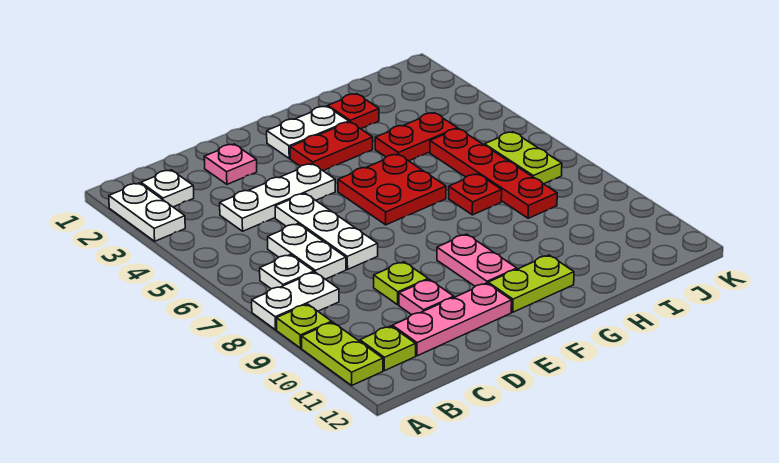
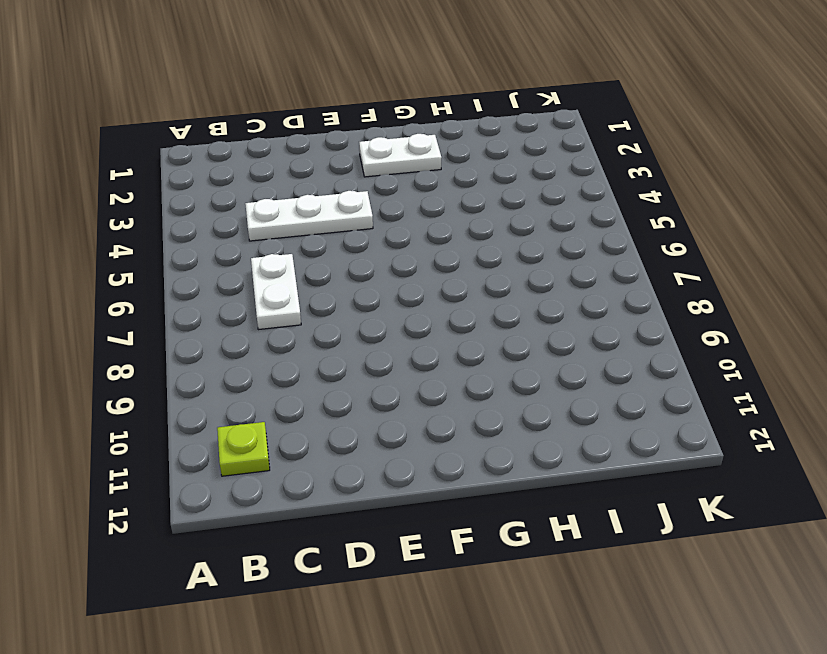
none -> white plate A2:A3 level 1
none -> white plate A8:B8 level 1
none -> lime plate A9 level 1

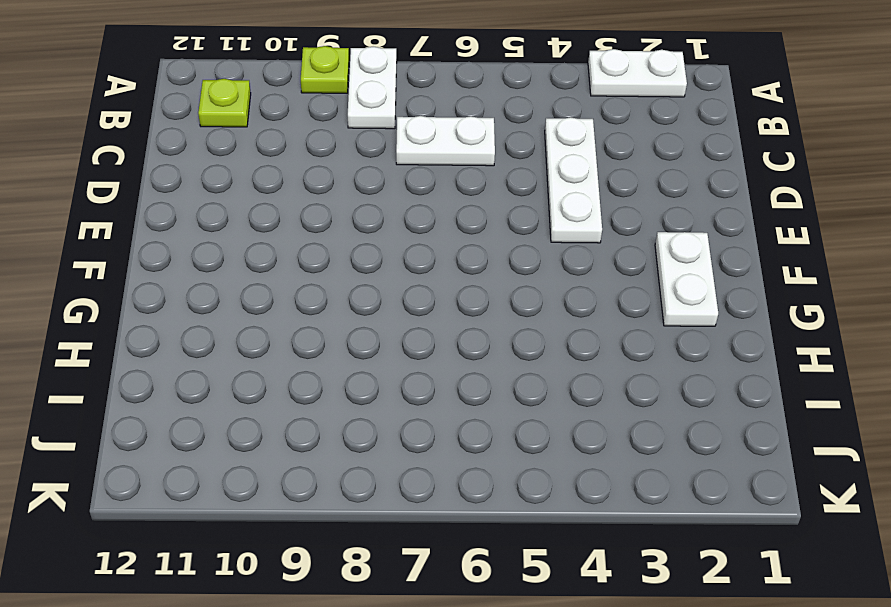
none -> lime plate A10:A11 level 1
none -> white plate B2 level 1
none -> white plate B7 level 1

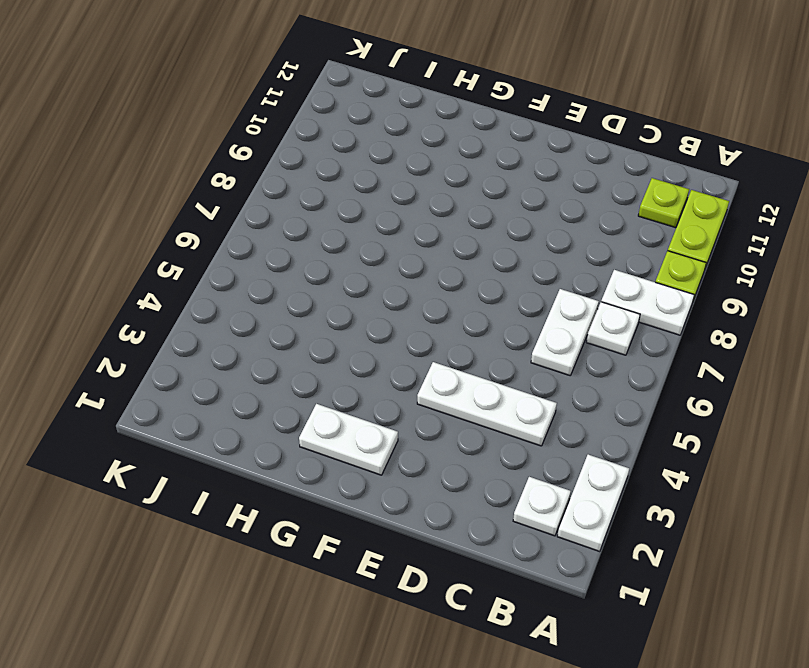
none -> pink plate C11:E11 level 1
none -> pink plate D2 level 1
none -> white plate D5:D7 level 1

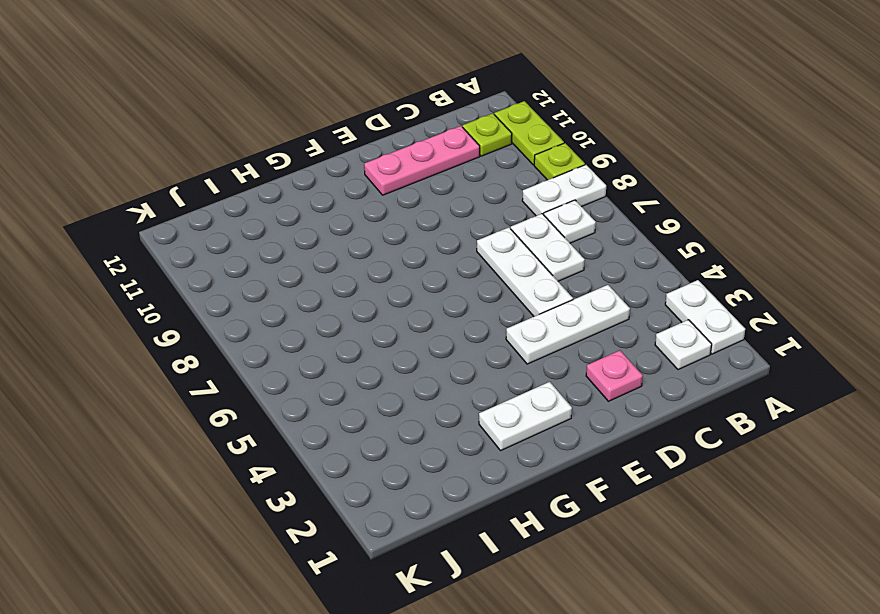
none -> lime plate D9 level 1
none -> pink plate D10 level 1
none -> red plate F3:G3 level 1

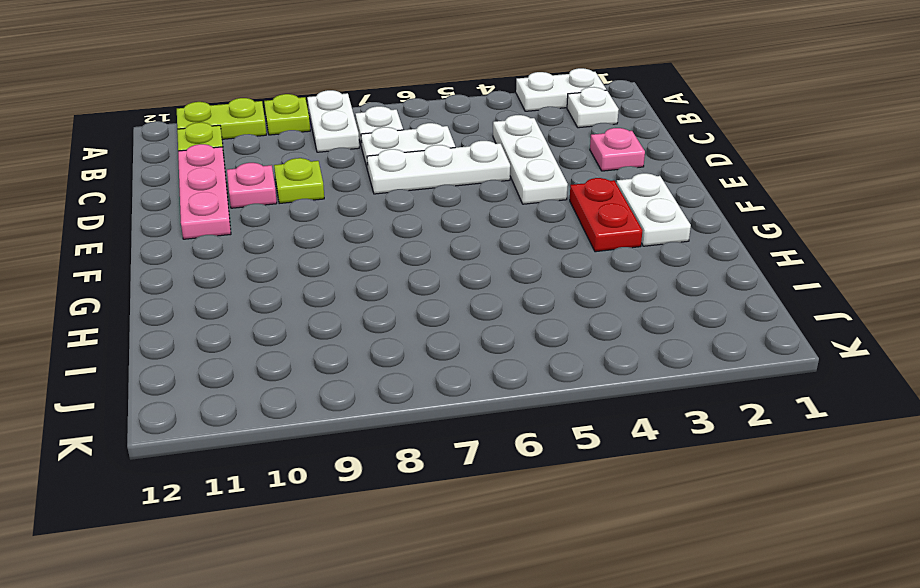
none -> red plate F5:G6 level 1
none -> pink plate F9:F10 level 1
none -> lime plate F11:G11 level 1

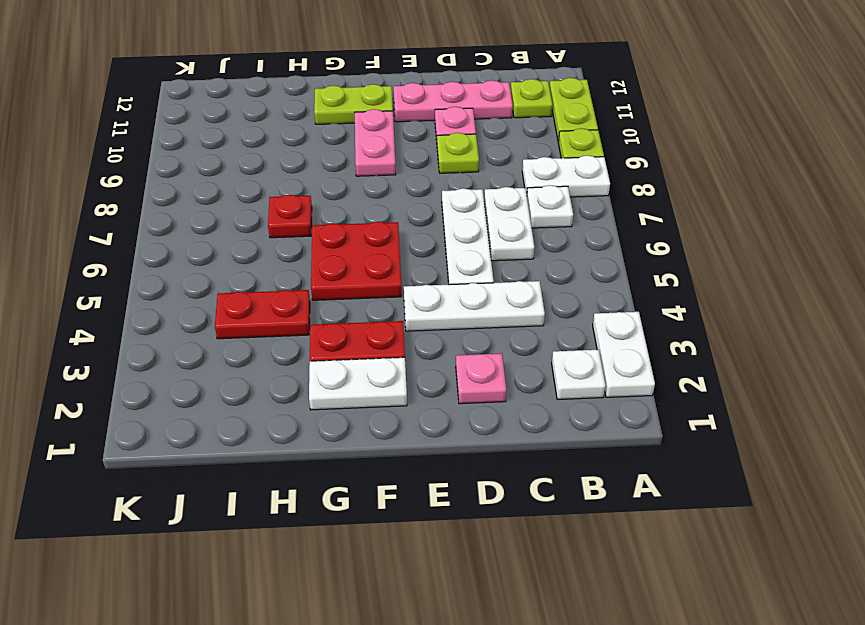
none -> red plate H2 level 1
none -> red plate I5:I8 level 1
none -> lime plate J6:J7 level 1

